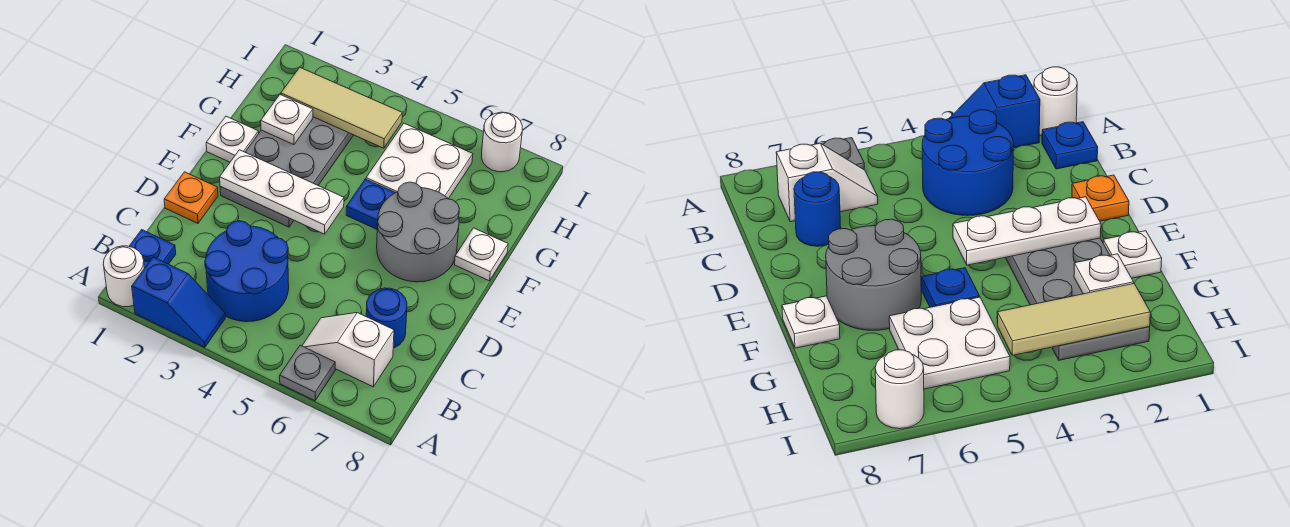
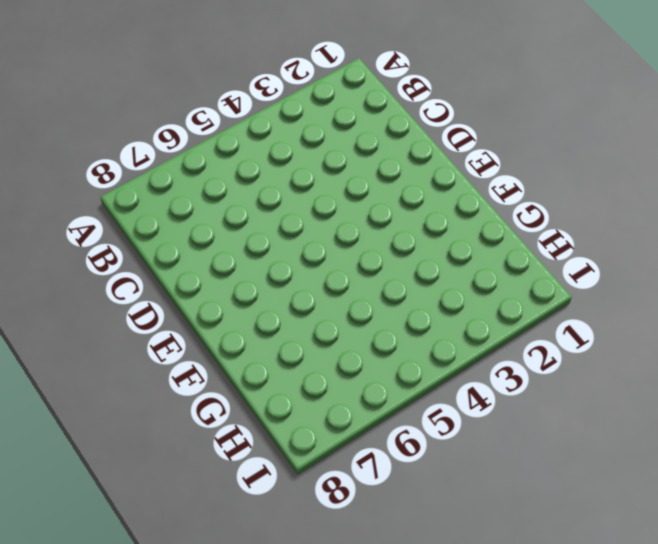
none -> white round brick A1 level 1
none -> blue slope A2:A3 level 1 top 2
none -> grey plate A6 level 1

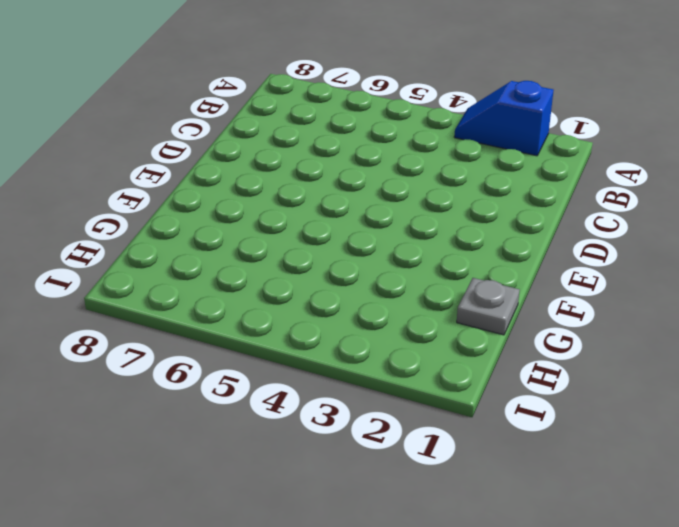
grey plate G1 level 1 -> grey plate A6 level 1
none -> white round brick A1 level 1
none -> blue plate B1 level 1
none -> blue round brick B3:C4 level 1

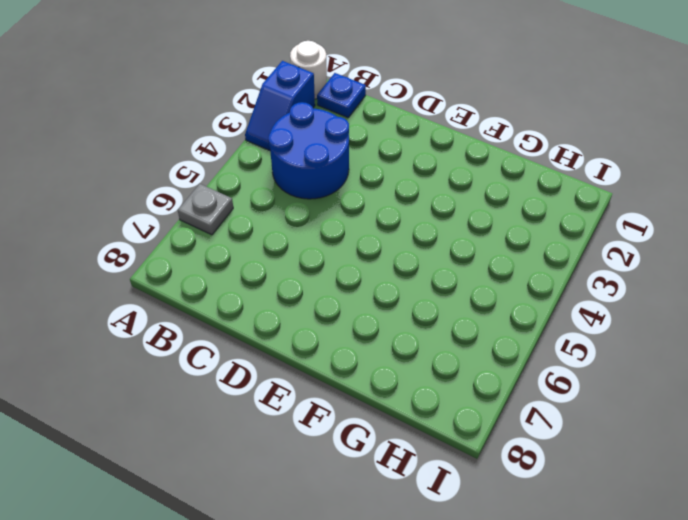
none -> white slope B6:B7 level 1 top 7
none -> blue round brick C7 level 1
none -> orange plate D1 level 1

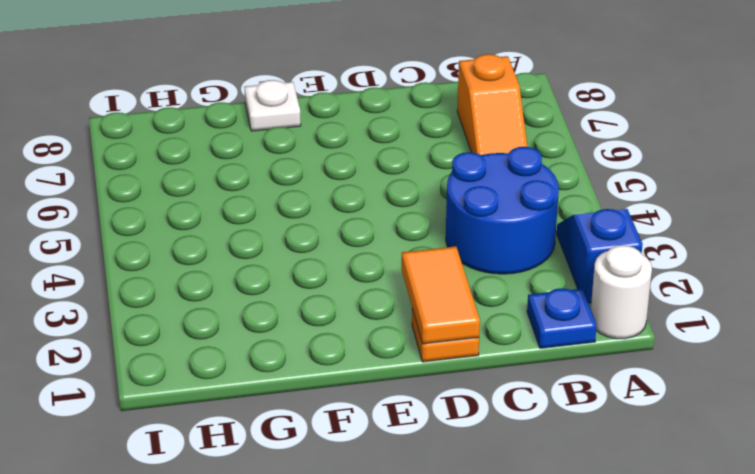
orange slope B6:B7 level 1 top 7 -> white slope B6:B7 level 1 top 7
orange tile D1:D2 level 2 -> none
none -> grey plate A6 level 1
none -> blue round brick C7 level 1
none -> grey plate E2:H3 level 1

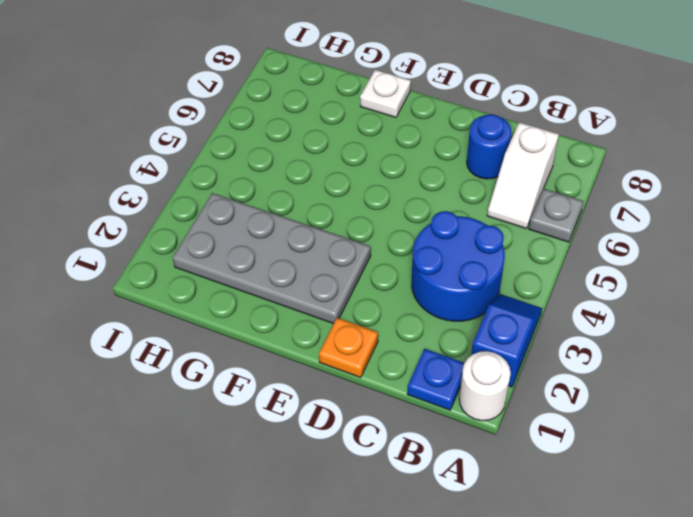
none -> grey round brick E6:F7 level 1
none -> white plate F1 level 1
none -> blue plate F5 level 1

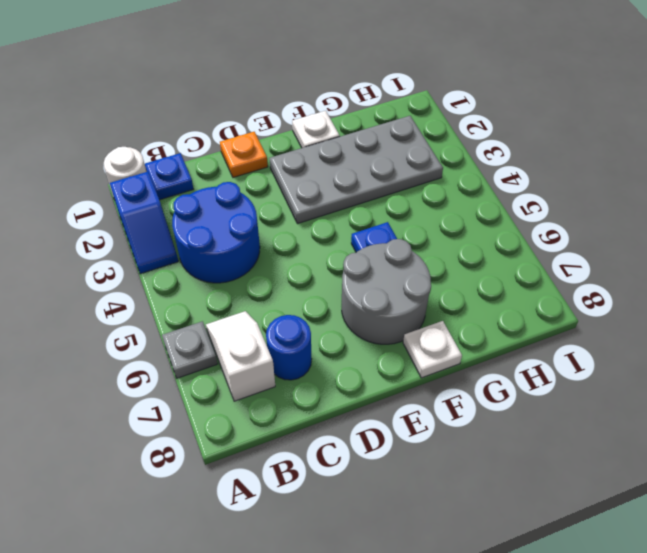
none -> white plate G5:H6 level 1
none -> white round brick I7 level 1
none -> white plate E2:E4 level 2

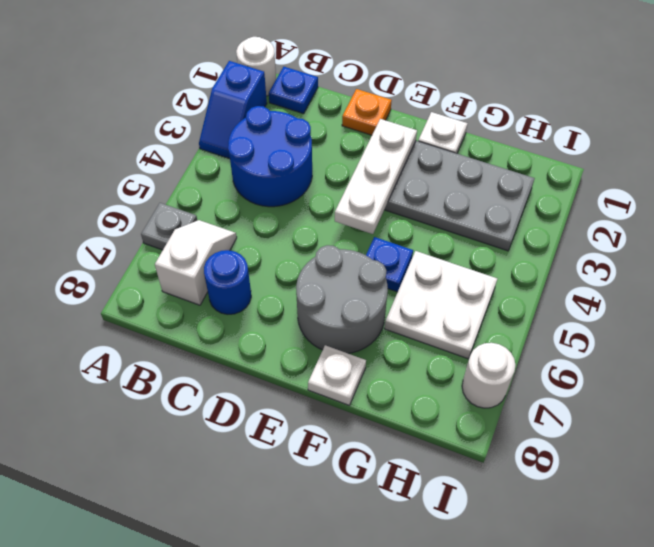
none -> white plate G2 level 2
none -> tan tile H2:H4 level 2

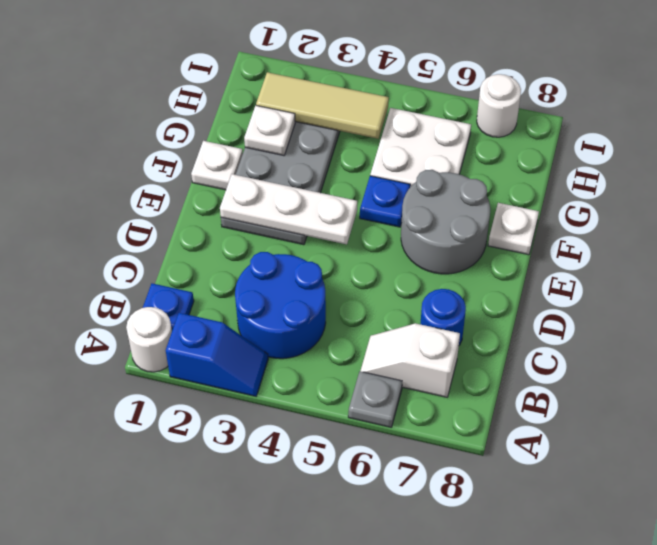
none -> orange plate D1 level 1

